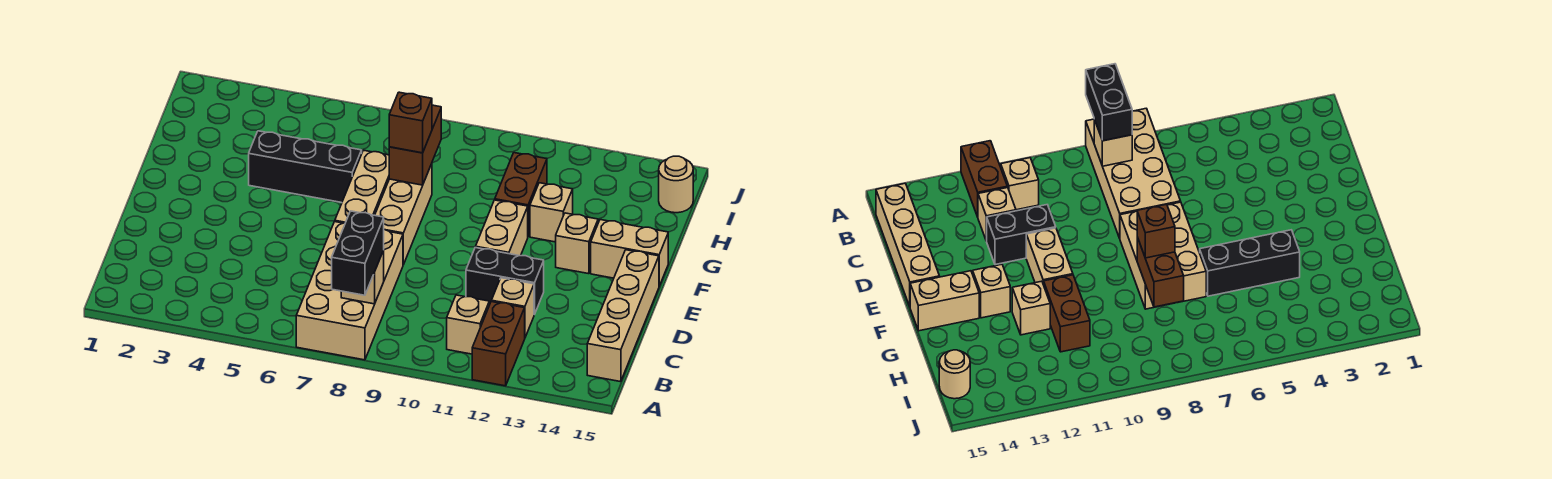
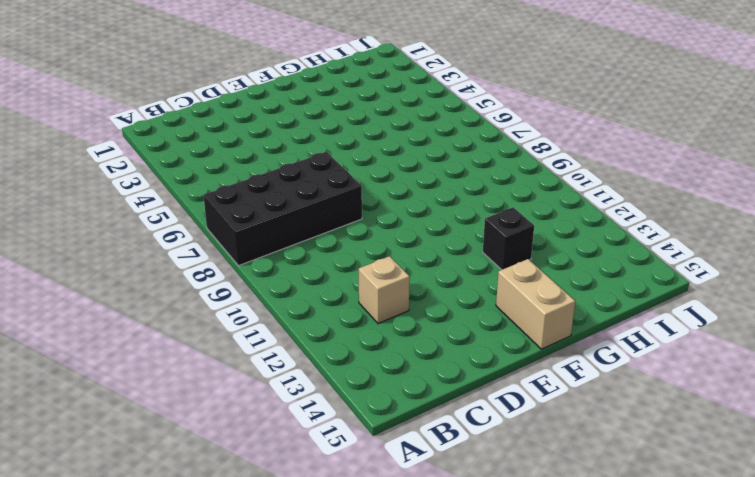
black brick A7:D8 level 1 -> tan brick A7:D8 level 1
black brick G12 level 1 -> tan brick G12 level 1
none -> brown brick A12:B12 level 1
none -> tan brick B11 level 1
none -> tan brick B15:E15 level 1

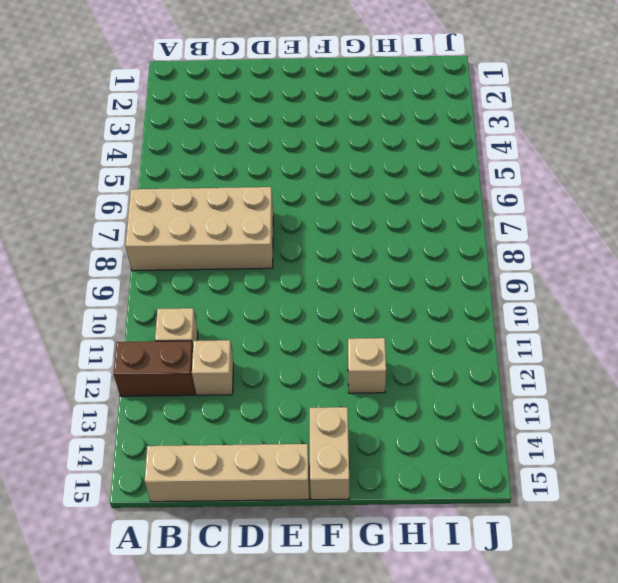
none -> black brick D11:D12 level 1
none -> tan brick E7:G7 level 1
none -> tan brick E8:G8 level 1

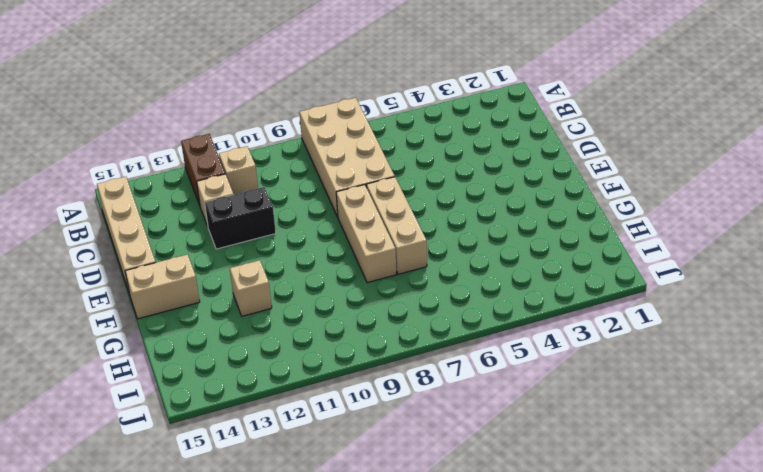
none -> tan brick E11:F11 level 1
none -> tan brick F13 level 1
none -> black brick G4:G6 level 1

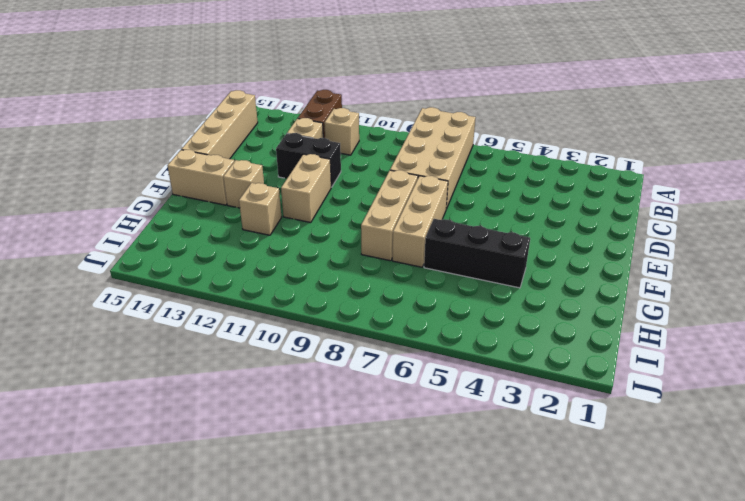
none -> brown brick G11:H11 level 1
none -> tan round brick I15 level 1
none -> tan brick B8 level 2

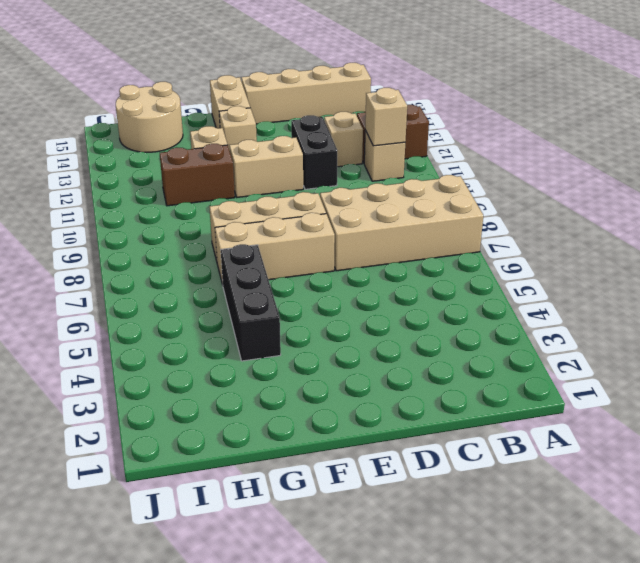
tan brick B11 level 2 -> tan brick B8 level 2
tan round brick H14:I15 level 1 -> tan round brick I15 level 1
none -> brown brick G8:H8 level 2
none -> black brick A8:B8 level 3
none -> brown brick G8 level 3

